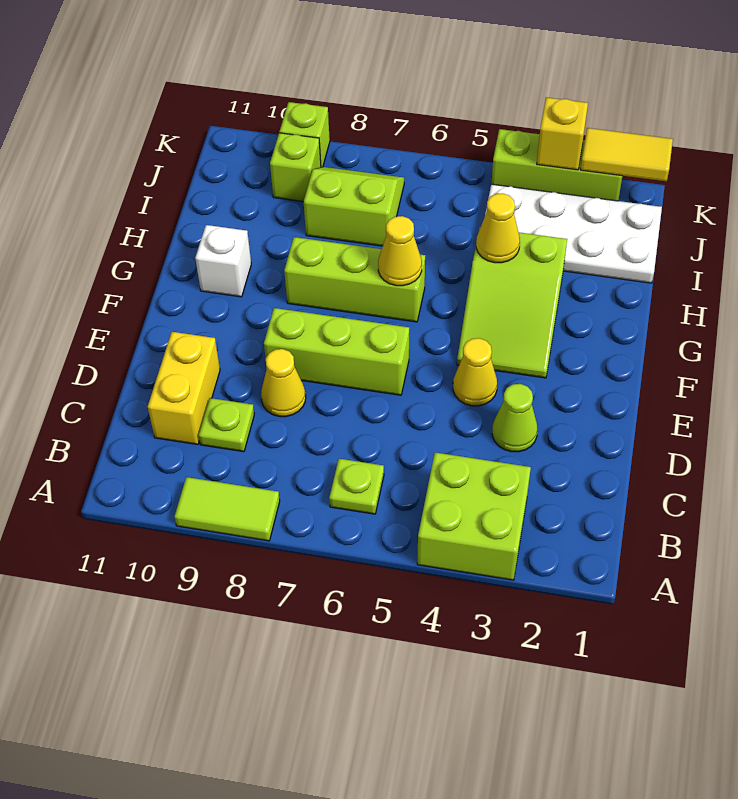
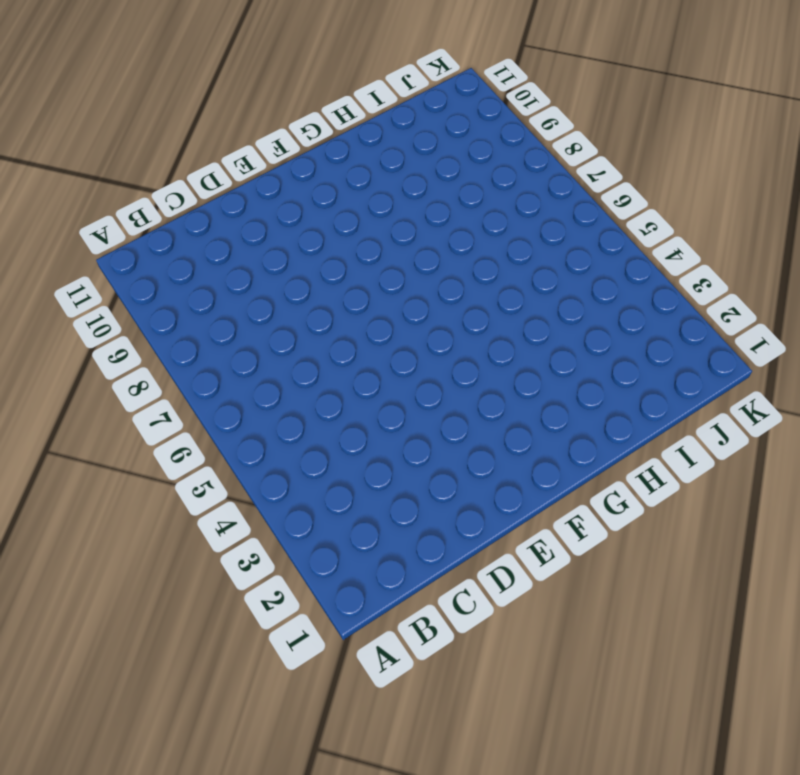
none -> lime brick A3:B4 level 1
none -> lime tile A8:A9 level 1
none -> lime plate B6 level 1

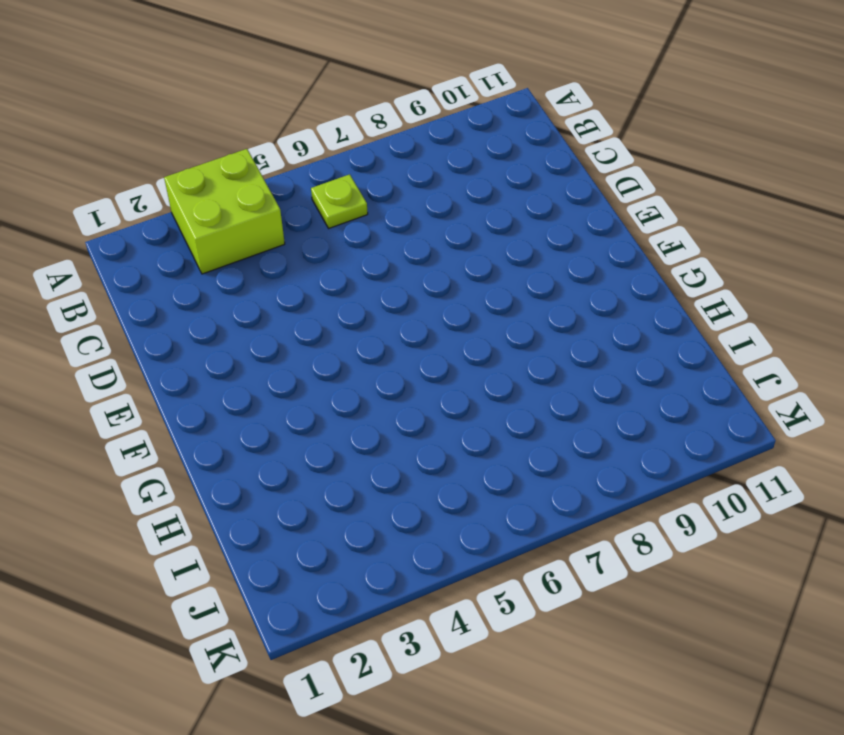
none -> lime tile A8:A9 level 1
none -> lime plate C9 level 1
none -> yellow brick C10:D10 level 1

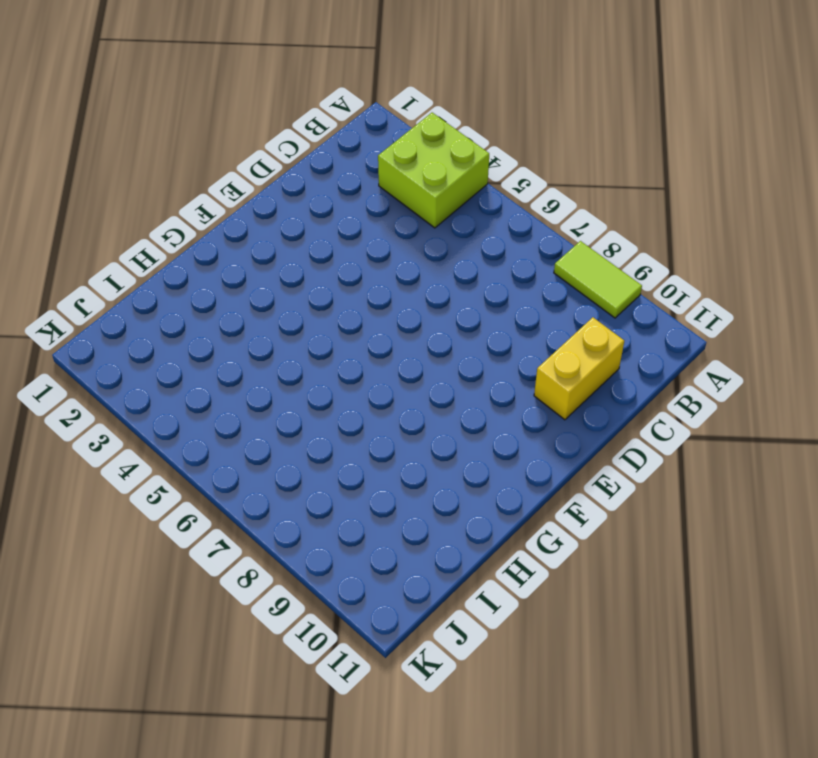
none -> lime plate B6 level 1
none -> lime plate C9 level 1
none -> lime cone D3 level 1

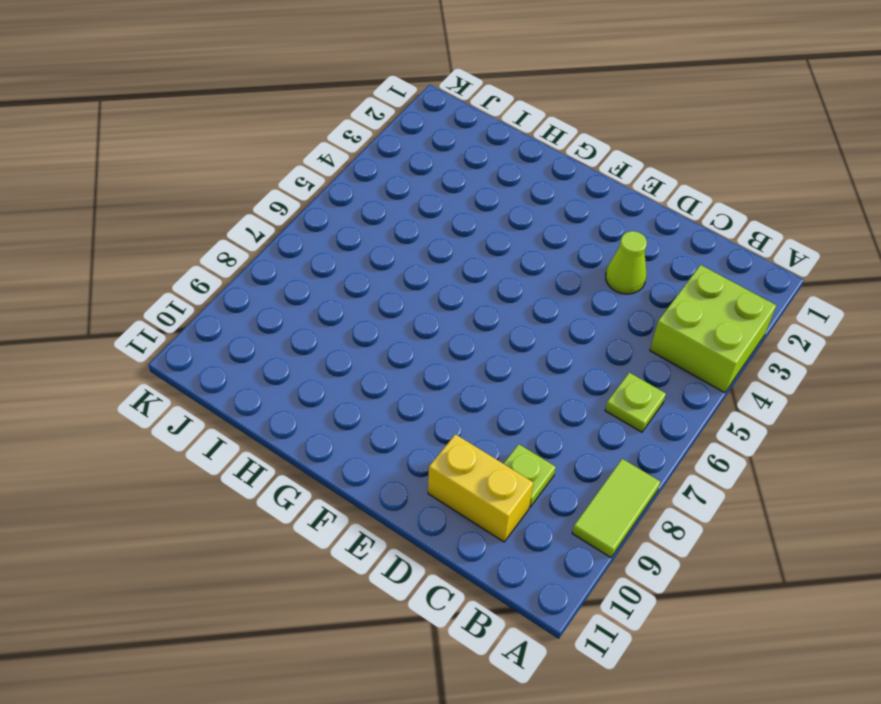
none -> yellow cone D8 level 1
none -> yellow cone E4 level 1
none -> lime brick E6:E8 level 1

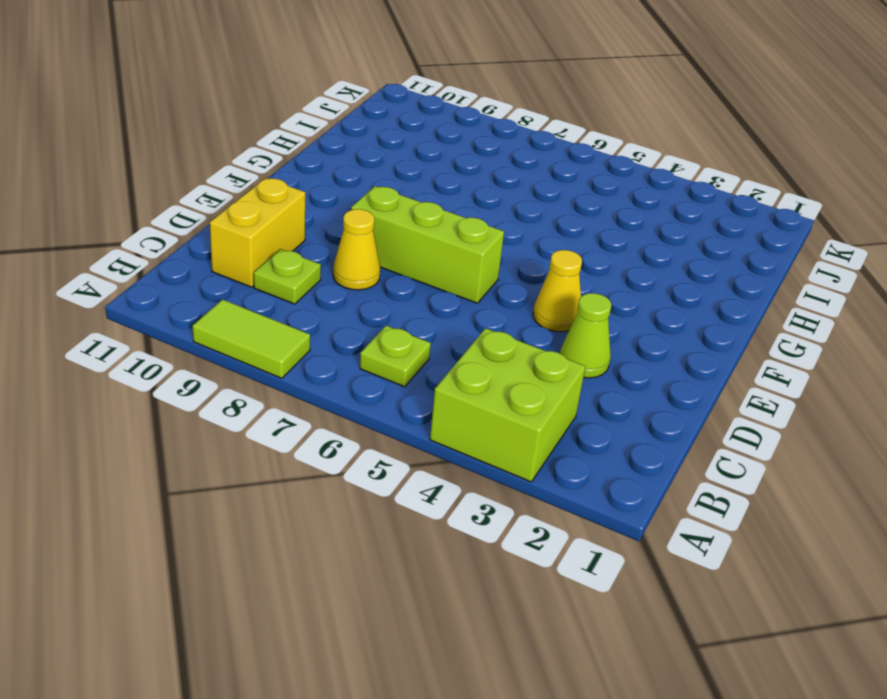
none -> lime slope F3:H4 level 1 top H
none -> lime brick G6:G8 level 1
none -> white brick G10 level 1

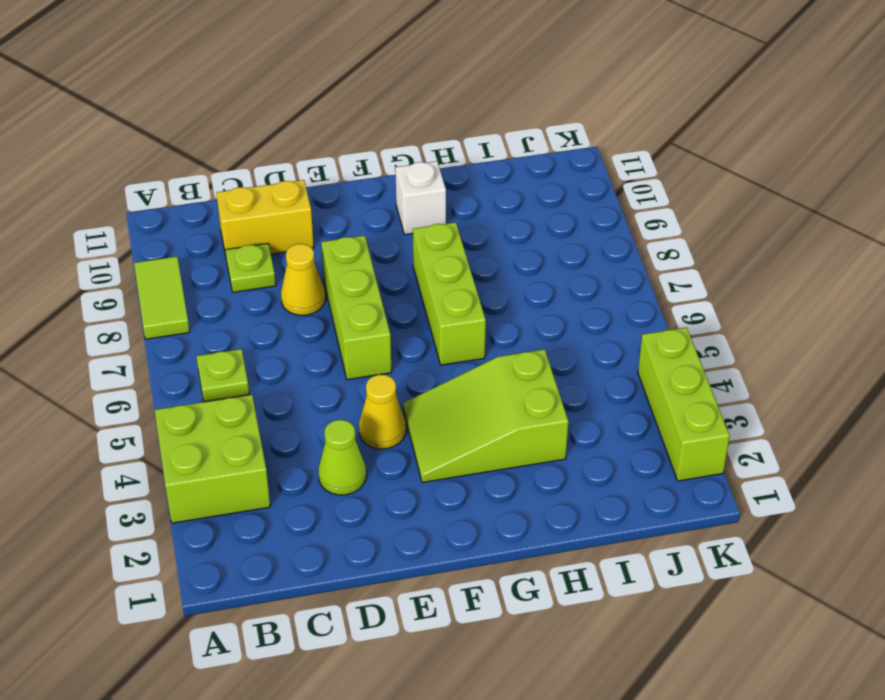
none -> white plate I1:J4 level 1
none -> lime slope I7:J8 level 1 top I
none -> lime brick J9 level 1

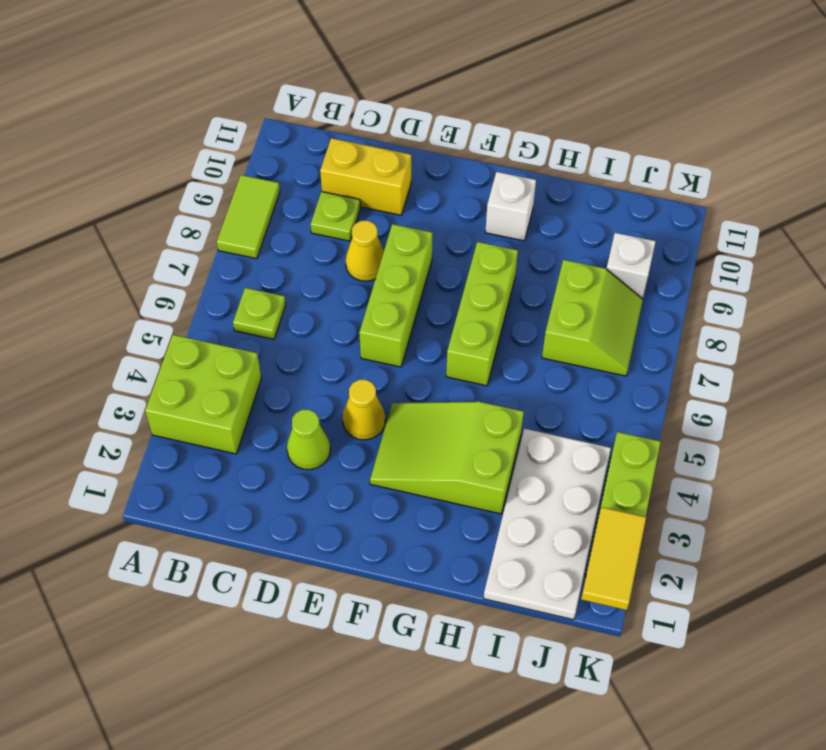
white brick J9 level 1 -> lime brick J9 level 1
none -> lime brick K9 level 1
none -> yellow cone G6 level 2
none -> yellow cone H4 level 2

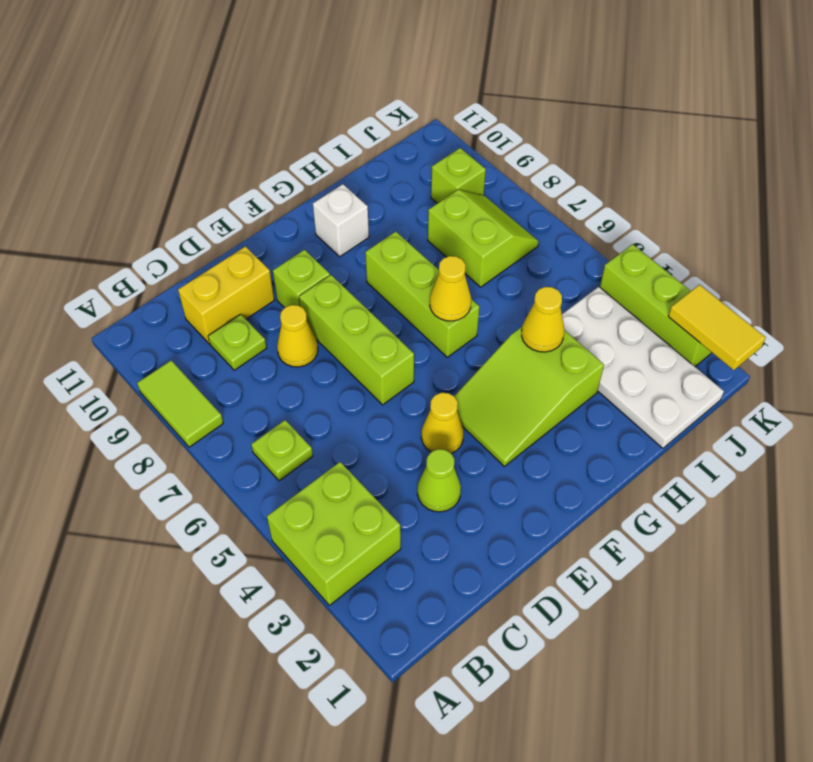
lime brick E9 level 1 -> lime brick K9 level 1
none -> yellow brick K3 level 2

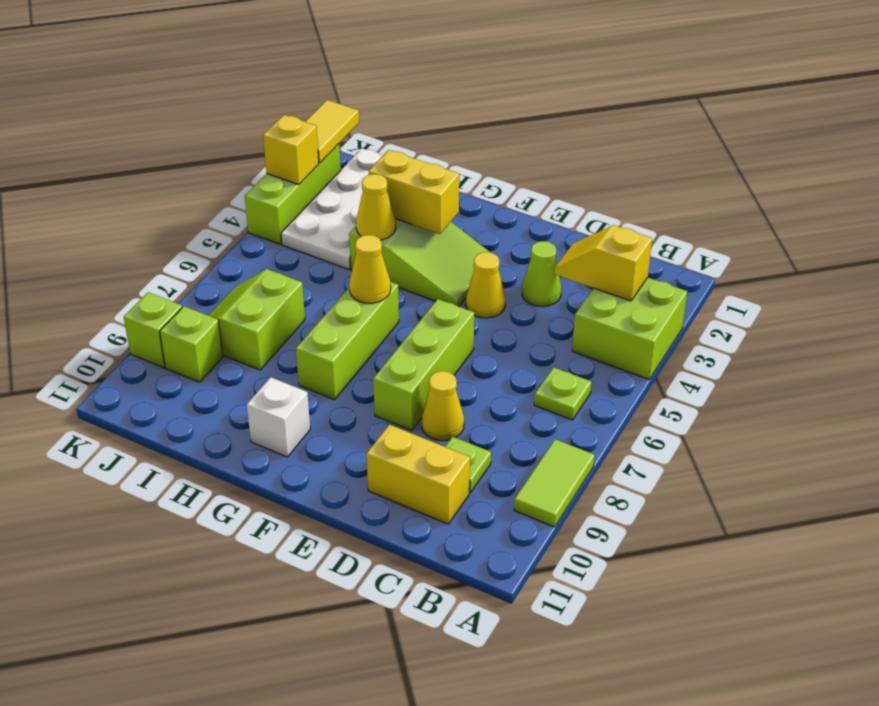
yellow slope B3:C3 level 2 top B -> none
yellow brick G3:H3 level 2 -> none

